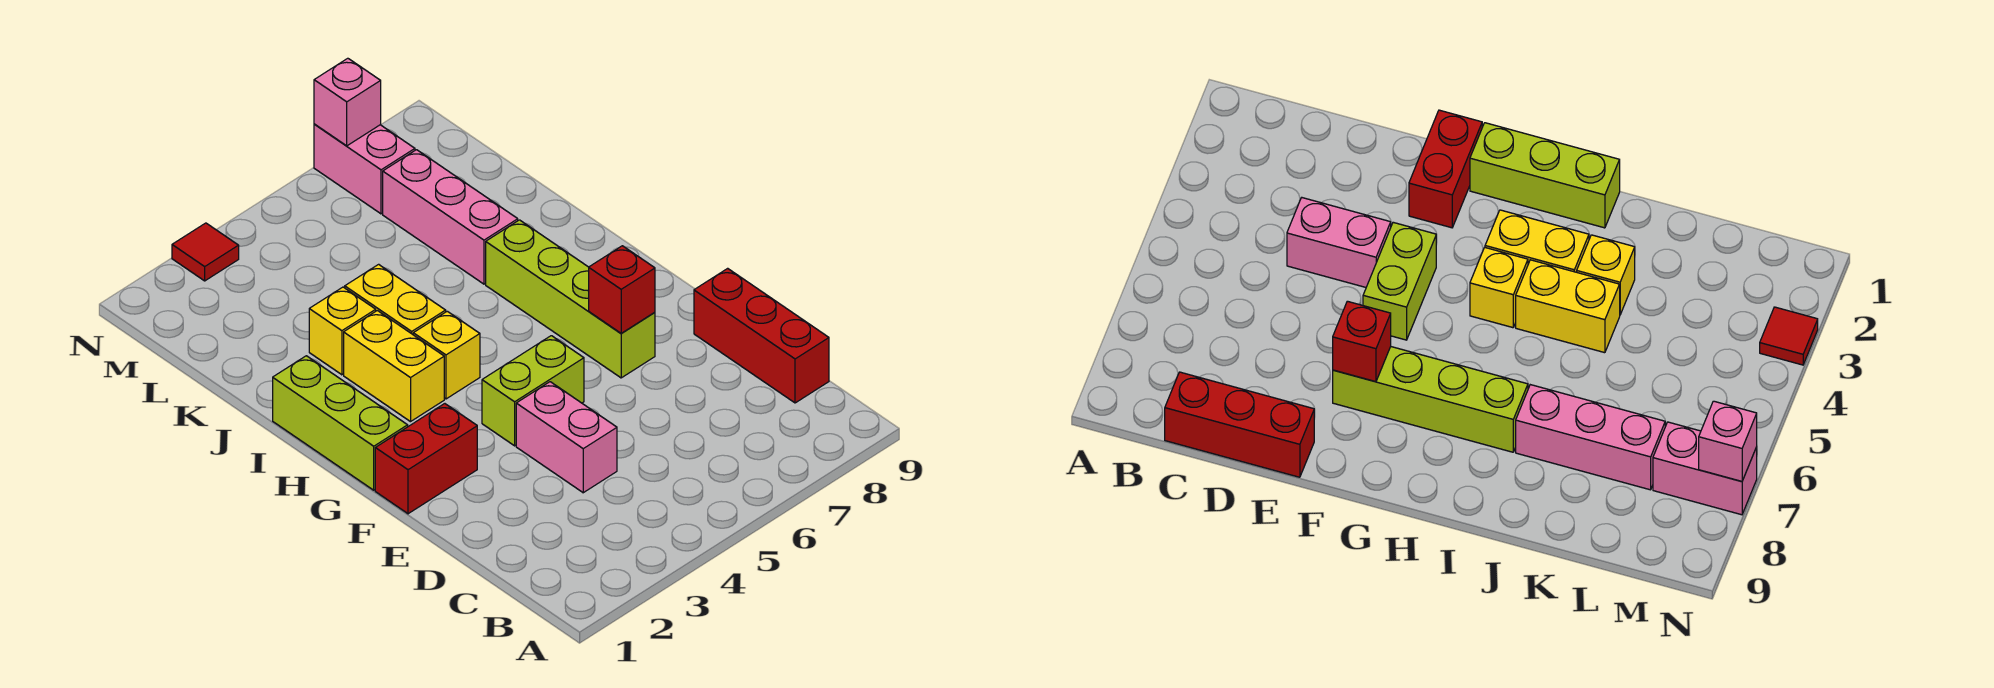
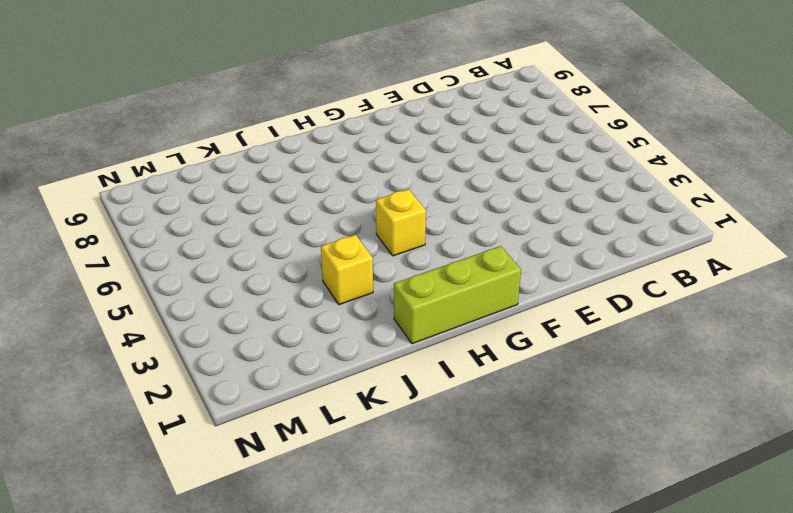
none -> red brick C9:E9 level 1
none -> pink brick D4:E4 level 1
none -> red brick F1:F2 level 1

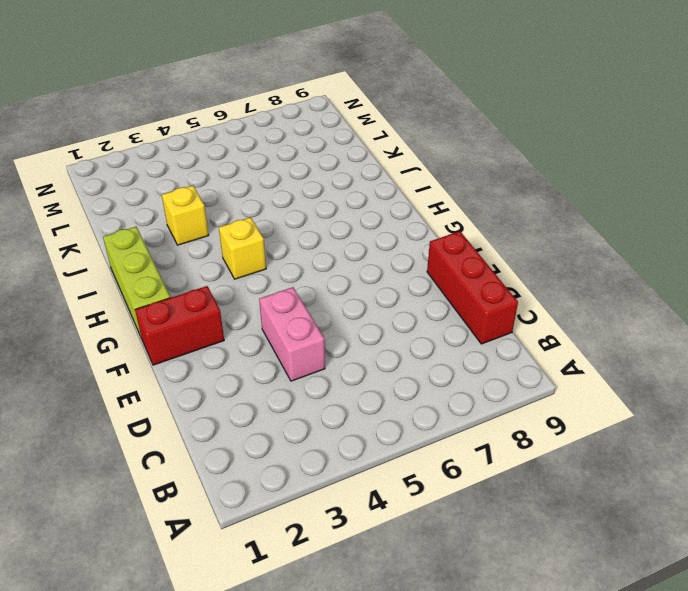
none -> lime brick F4:F5 level 1
none -> lime brick F7:I7 level 1
none -> yellow brick H3:I3 level 1

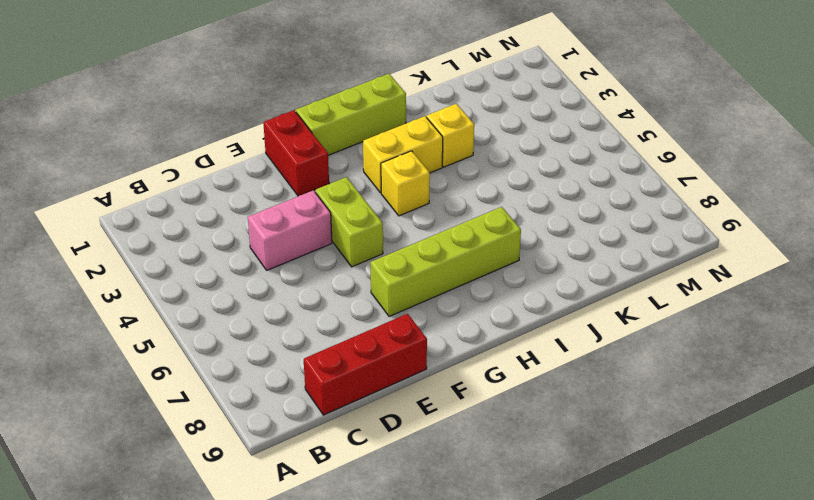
none -> yellow brick I4:J4 level 1
none -> pink brick J7:L7 level 1
none -> pink brick M7:N7 level 1

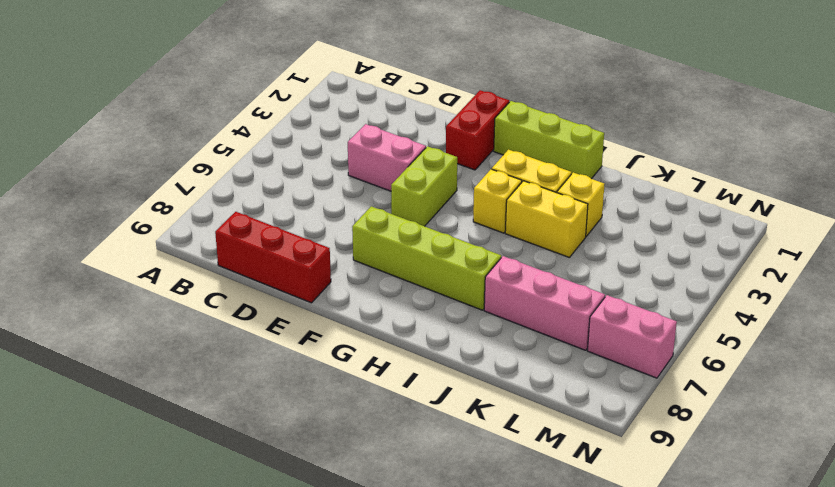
none -> red tile N3 level 1
none -> red brick F7 level 2
none -> pink brick N7 level 2

